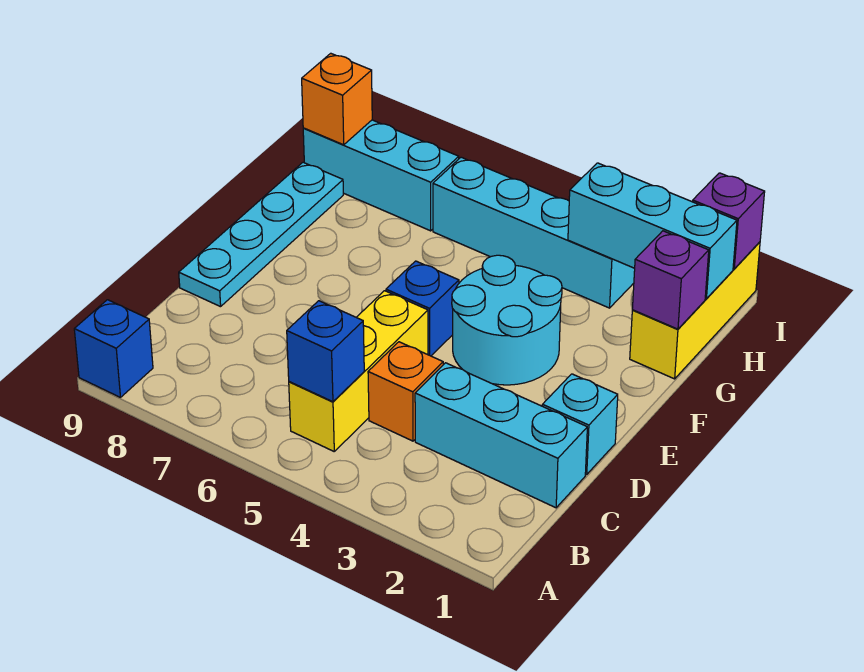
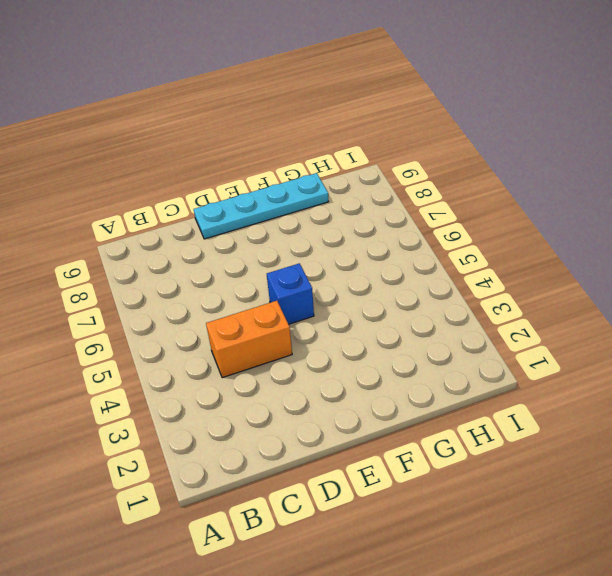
orange brick C4:D4 level 1 -> orange brick C4 level 1
none -> blue brick A9 level 1
none -> yellow brick B5:D5 level 1
none -> cyan brick C1:C3 level 1

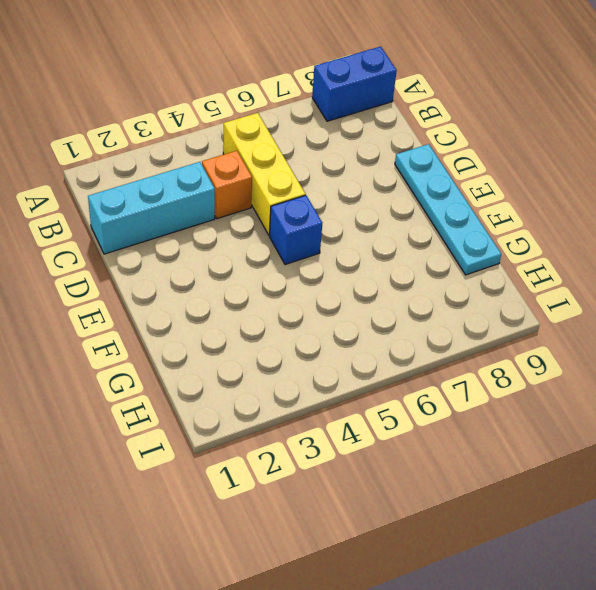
blue brick A8:A9 level 1 -> blue brick A9 level 1
none -> cyan brick D1 level 1
none -> cyan round brick E3:F4 level 1
none -> yellow brick G1:I1 level 1

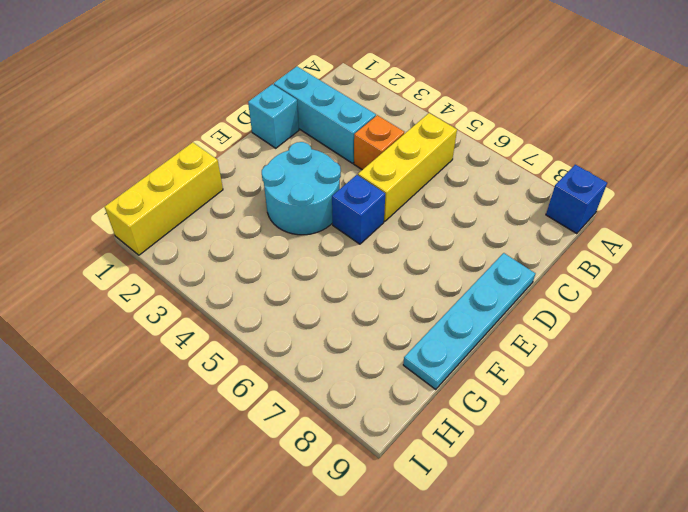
none -> cyan brick H3:H6 level 1
none -> cyan brick H7:H9 level 1
none -> blue brick B5 level 2

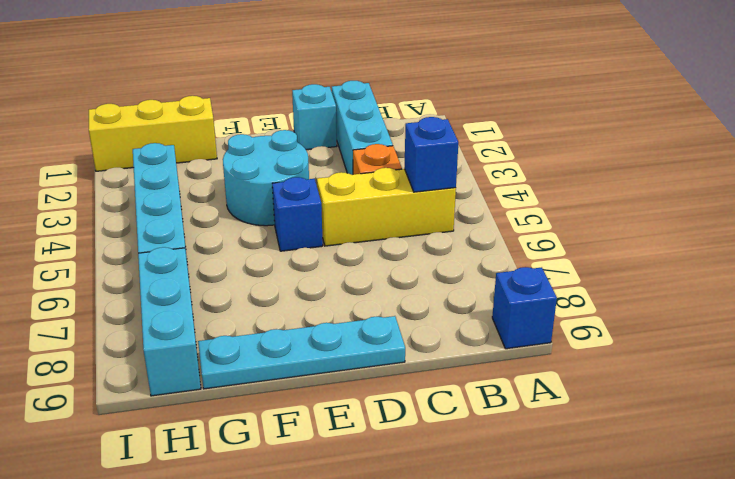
none -> purple brick G1 level 2
none -> cyan brick H1:H3 level 2
none -> orange brick H9 level 2

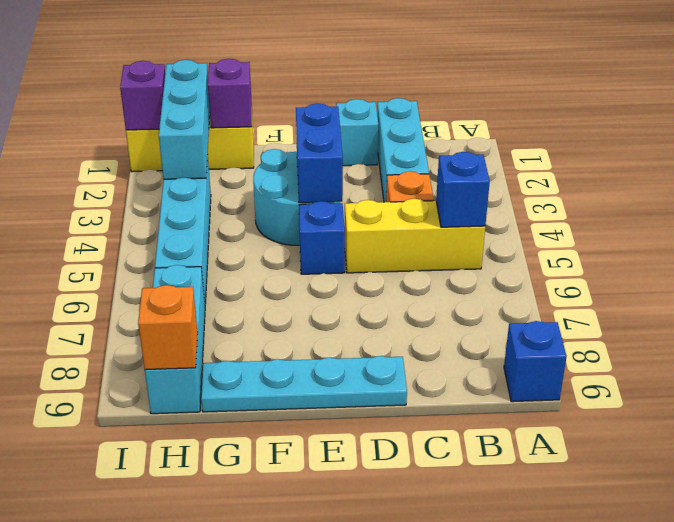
blue brick E3:E4 level 2 -> none

